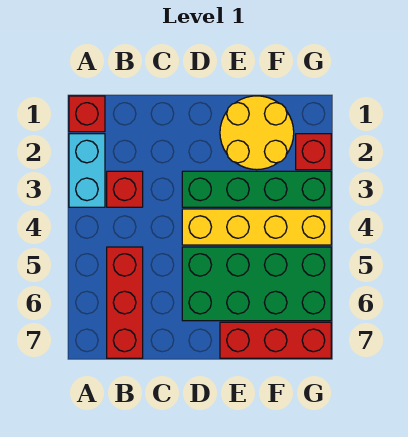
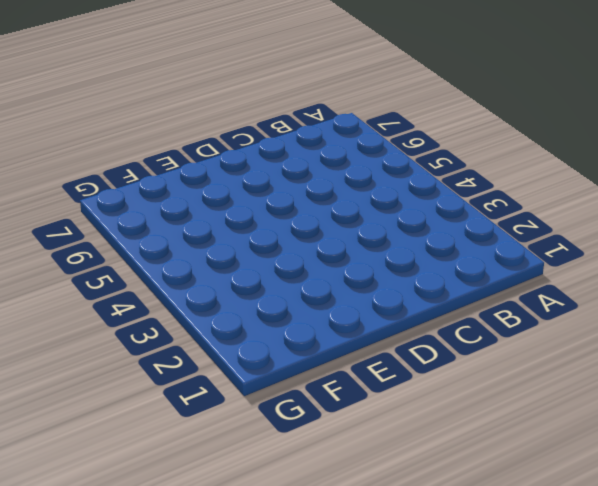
none -> red brick A1 level 1
none -> cyan brick A2:A3 level 1

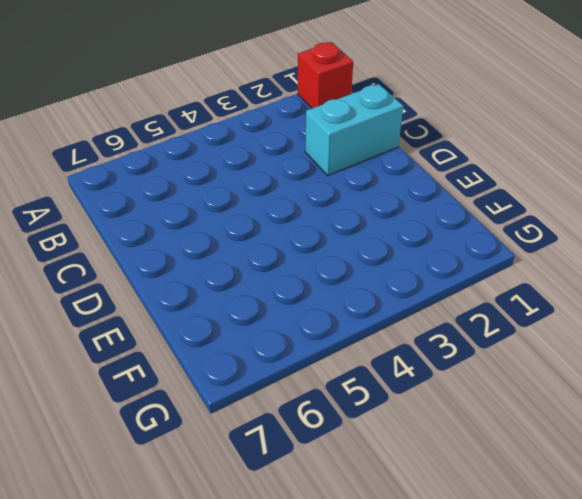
cyan brick C1:C2 level 1 -> cyan brick A2:A3 level 1
none -> red brick B3 level 1
none -> red brick B5:B7 level 1

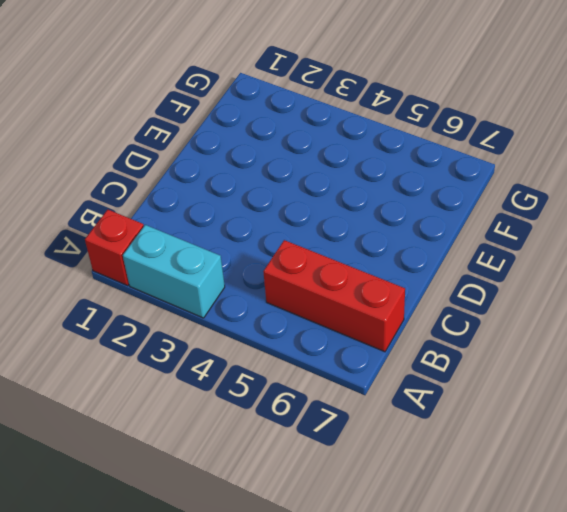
none -> red brick B3 level 1
none -> green brick D3:G3 level 1

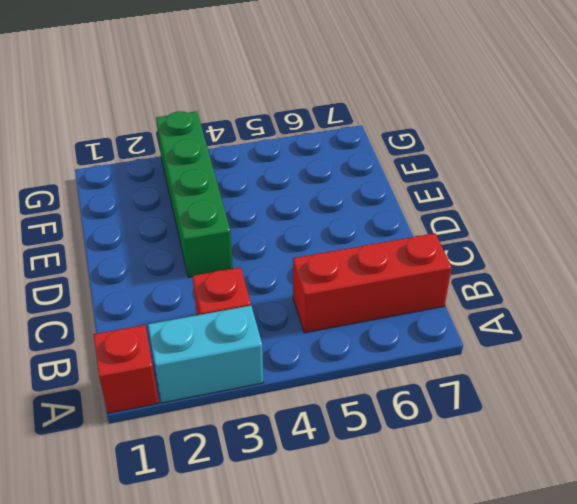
none -> yellow brick D4:G4 level 1
none -> green brick D5:G6 level 1

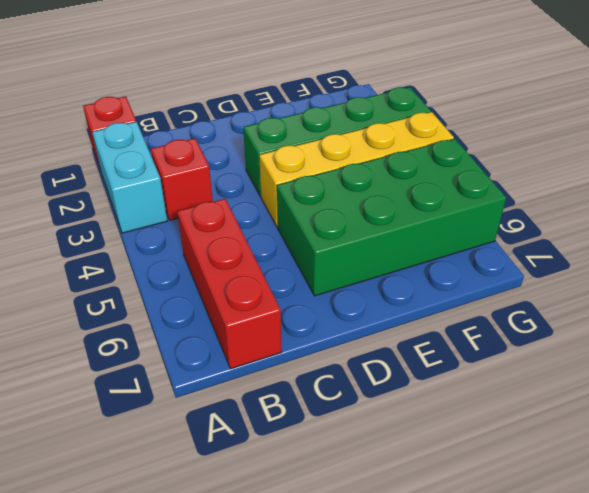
none -> yellow round brick E1:F2 level 1
none -> red brick E7:G7 level 1

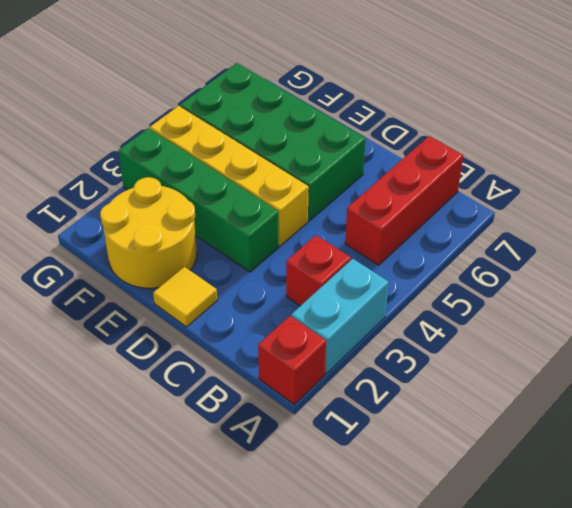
yellow tile D1 level 1 -> none
none -> red brick E7:G7 level 1
none -> red brick G2 level 1

